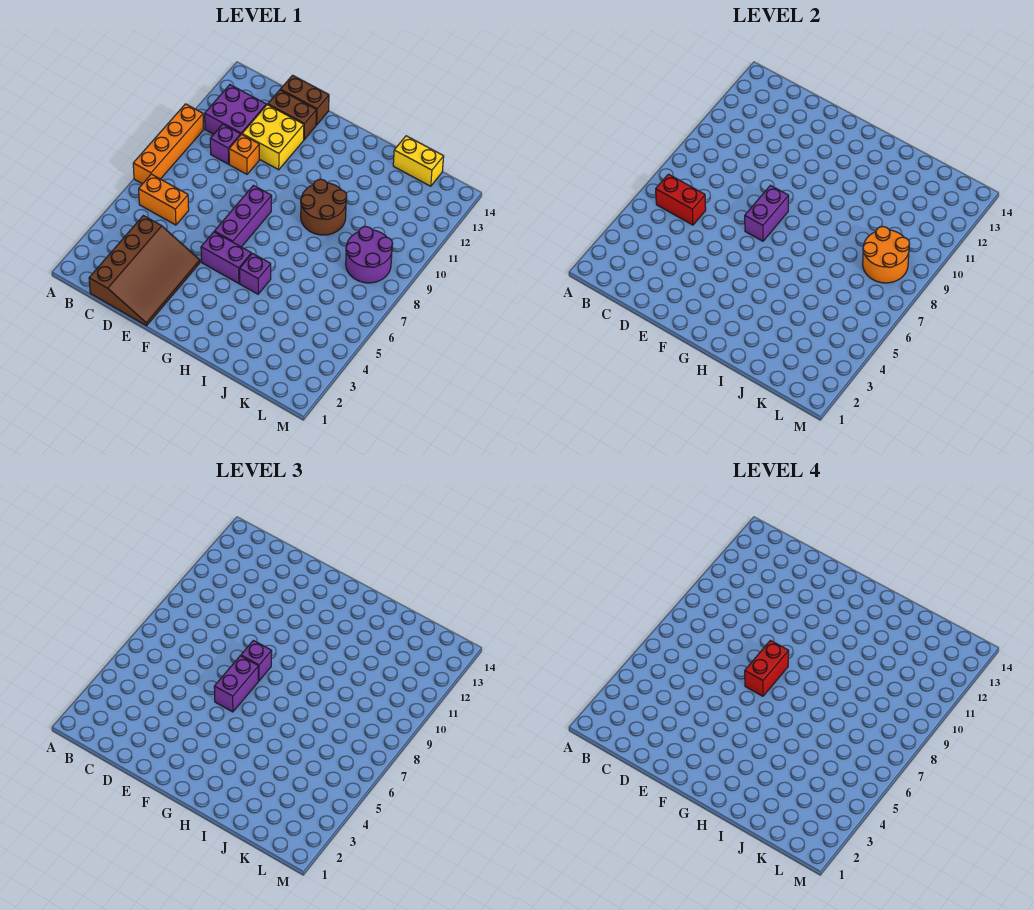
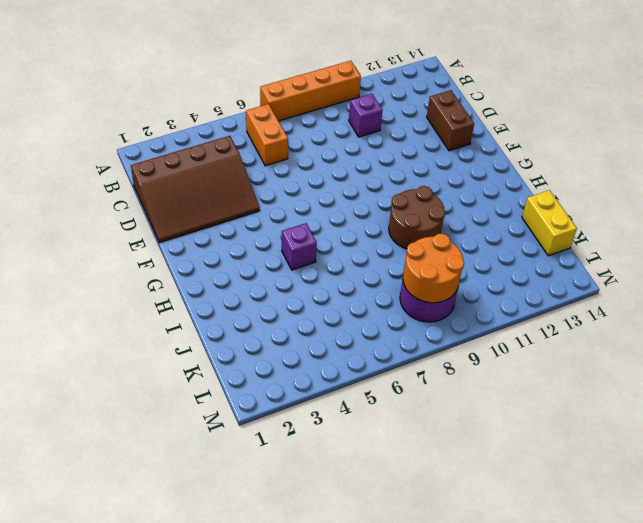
none -> purple brick B11:C12 level 1
none -> orange brick D10 level 1
none -> yellow brick D11:E12 level 1

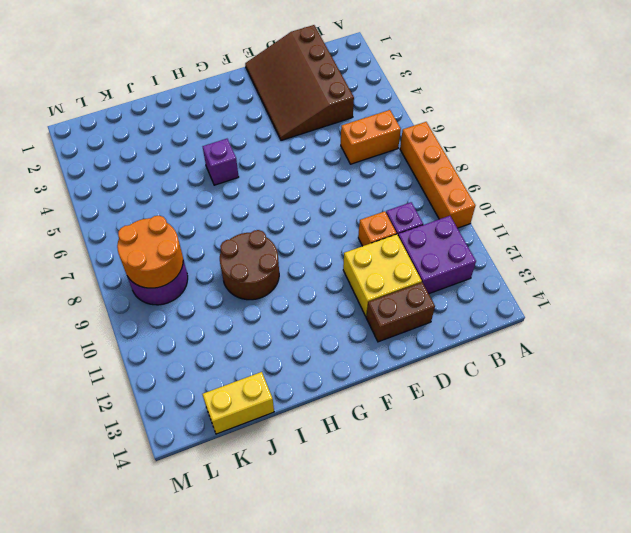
none -> brown brick D14:E14 level 1
none -> purple brick F5:G5 level 1
none -> purple brick F6:F8 level 1

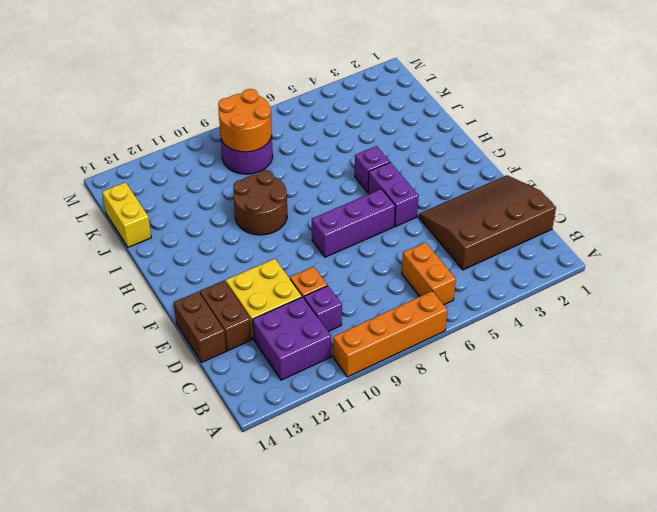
none -> red brick B6:C6 level 2
none -> purple brick F7:F8 level 2
none -> purple brick F6:F7 level 3

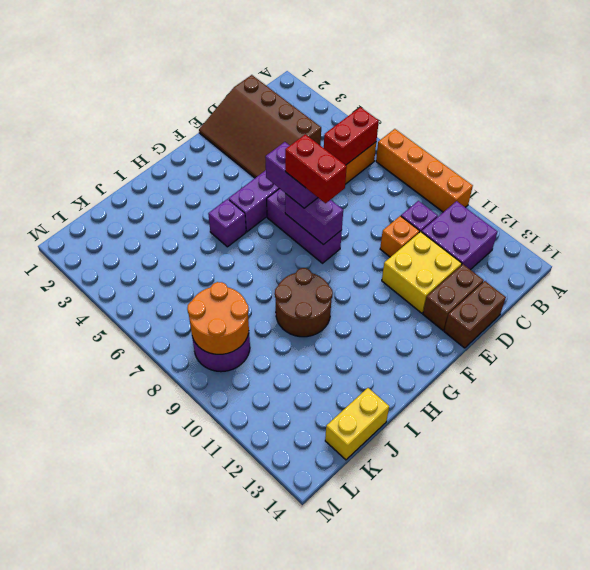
none -> purple brick F8 level 3

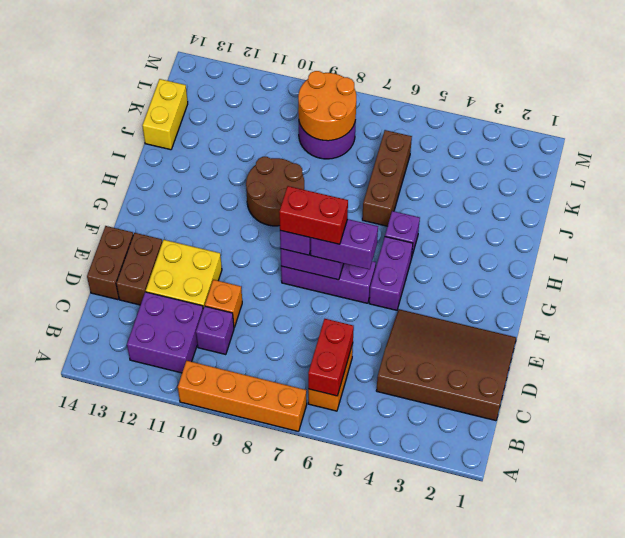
brown brick I6:K6 level 1 -> none

